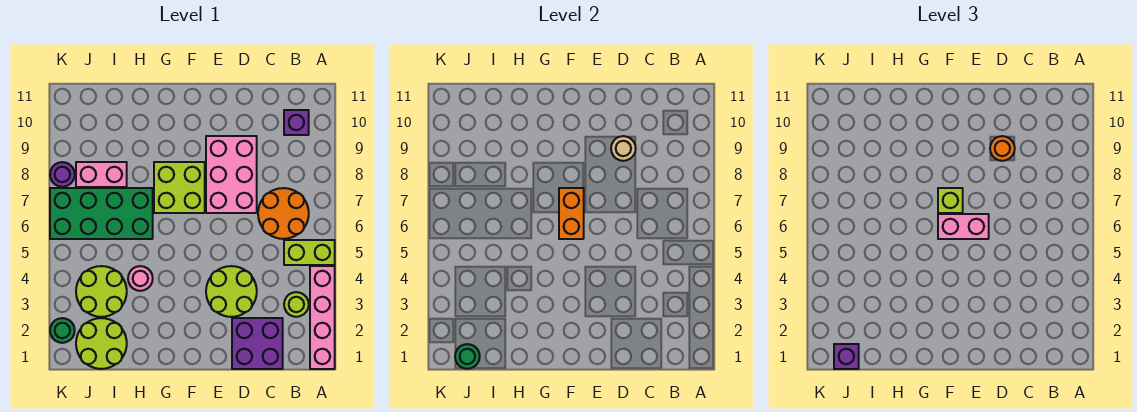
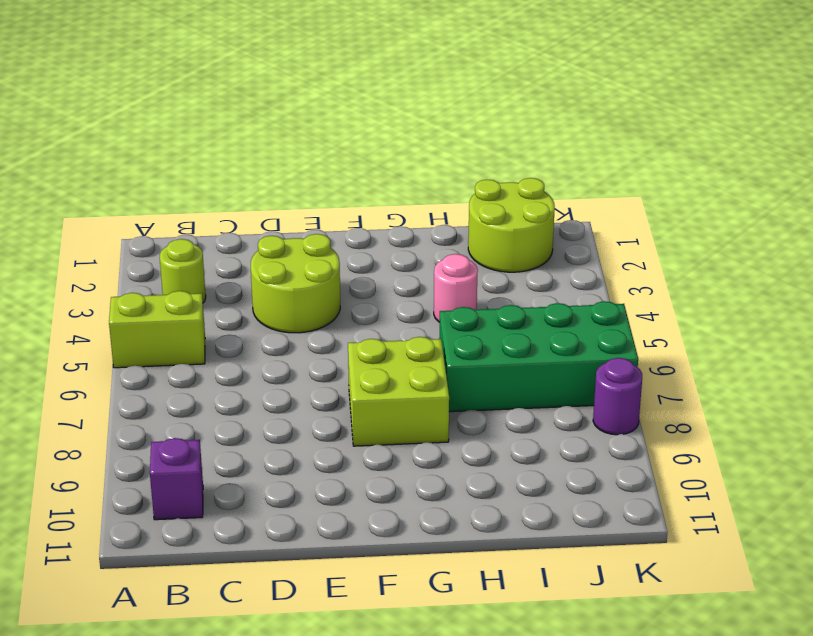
none -> pink brick A1:A4 level 1
none -> orange round brick B6:C7 level 1
none -> purple brick C1:D2 level 1

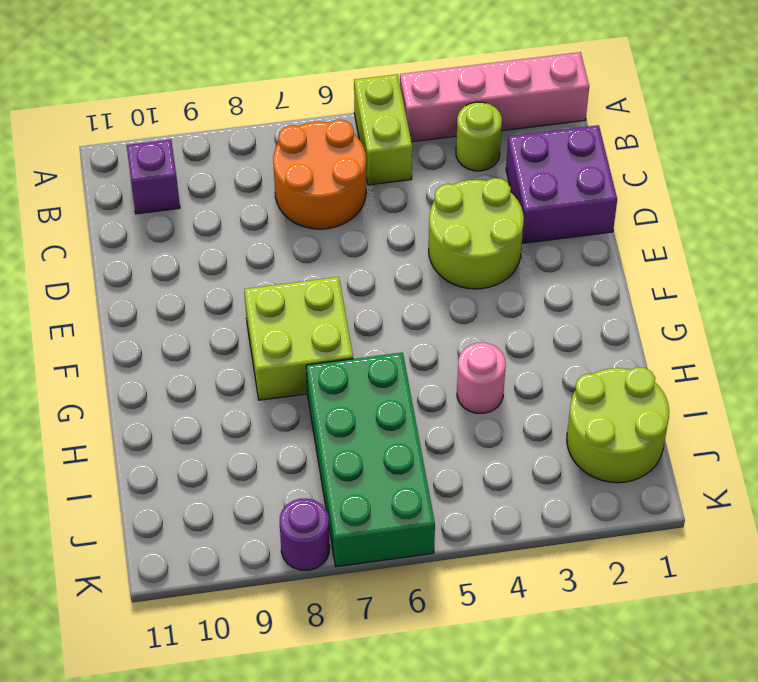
none -> pink brick D7:E9 level 1
none -> lime round brick I3:J4 level 1
none -> pink brick I8:J8 level 1

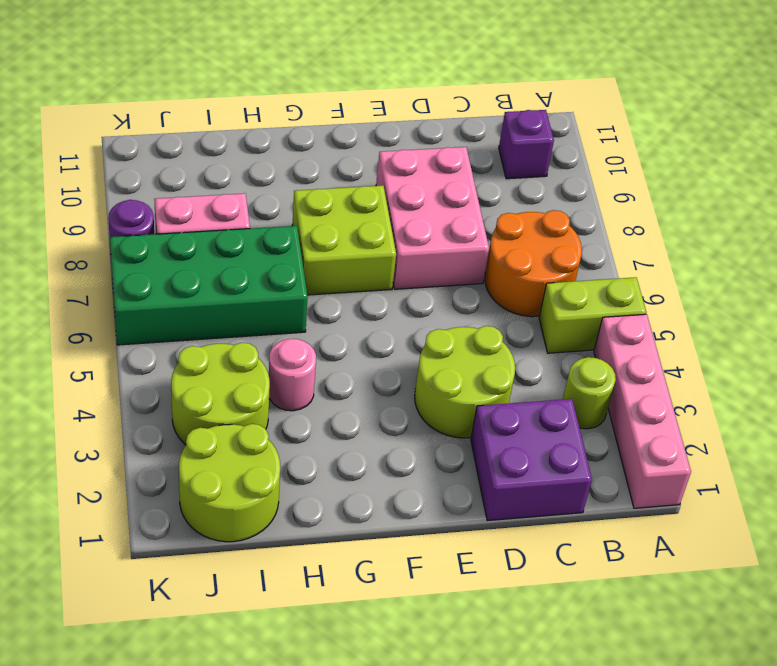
none -> green round brick K2 level 1
none -> tan round brick D9 level 2
none -> orange brick F6:F7 level 2

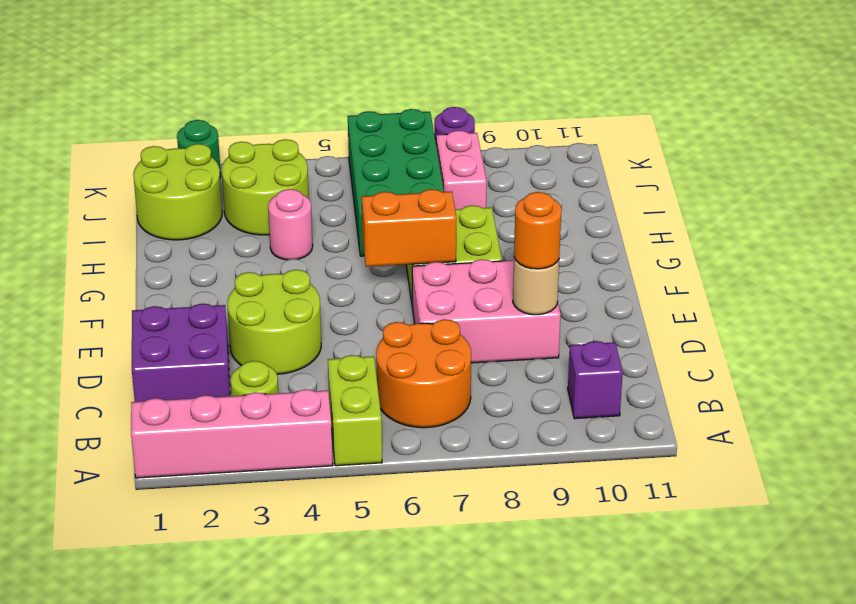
none -> green round brick J1 level 2
none -> pink brick E6:F6 level 3
none -> lime brick F7 level 3

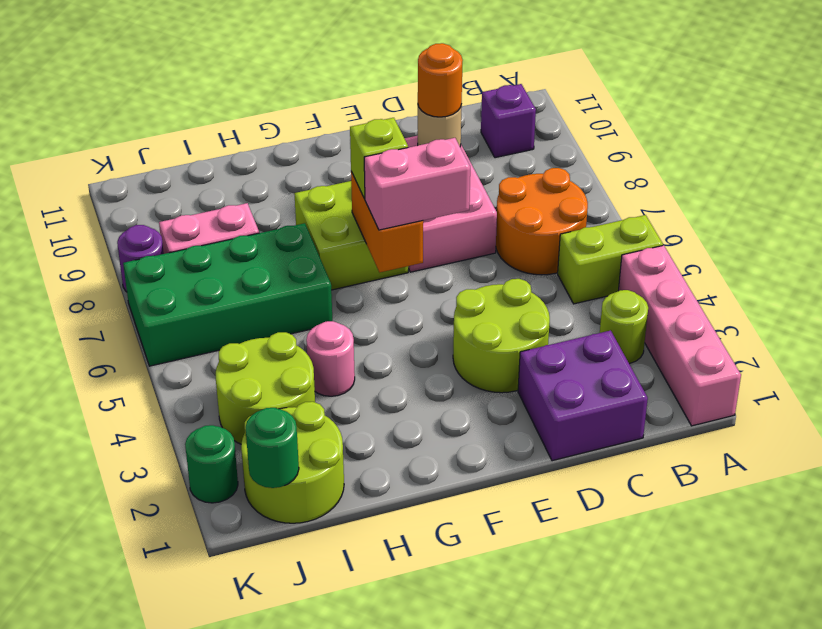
none -> purple brick J1 level 3

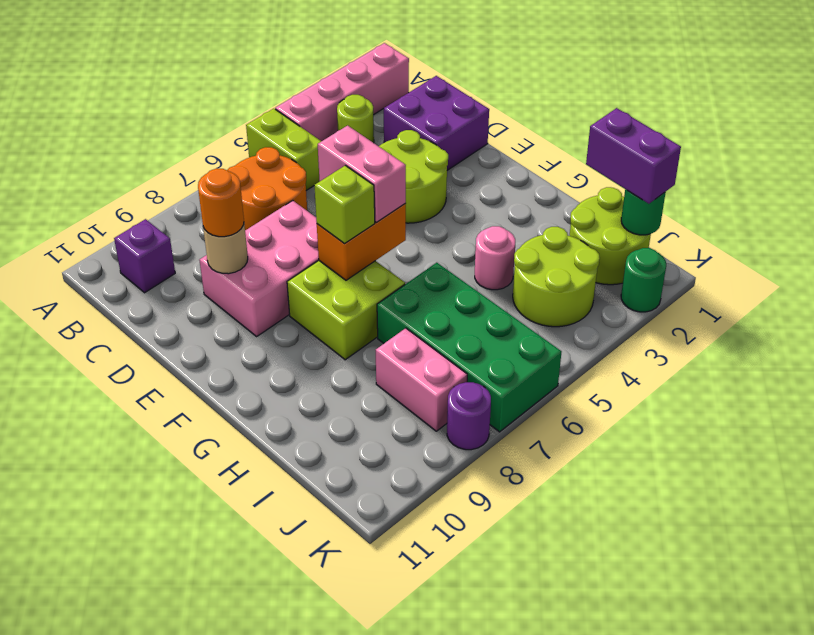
purple brick I1:J1 level 3 -> purple brick J1 level 3

